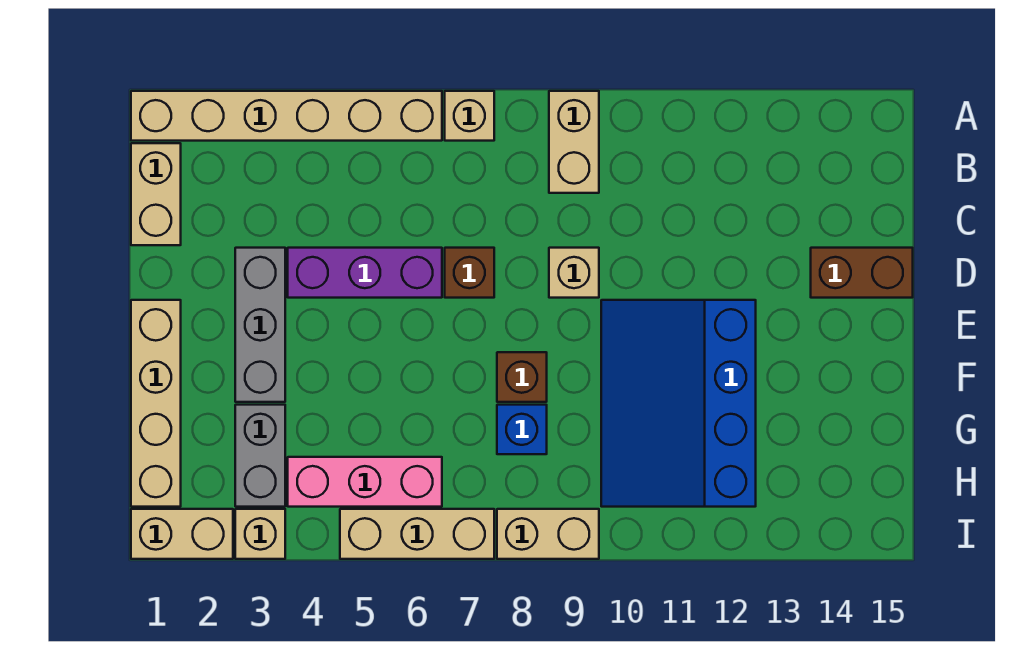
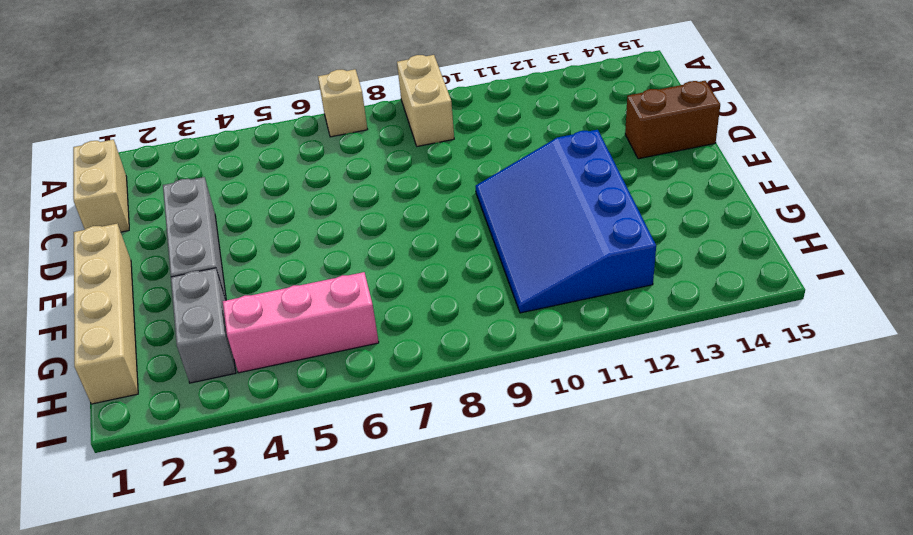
none -> tan brick A1:A6 level 1
none -> purple brick D4:D6 level 1
none -> brown brick D7 level 1

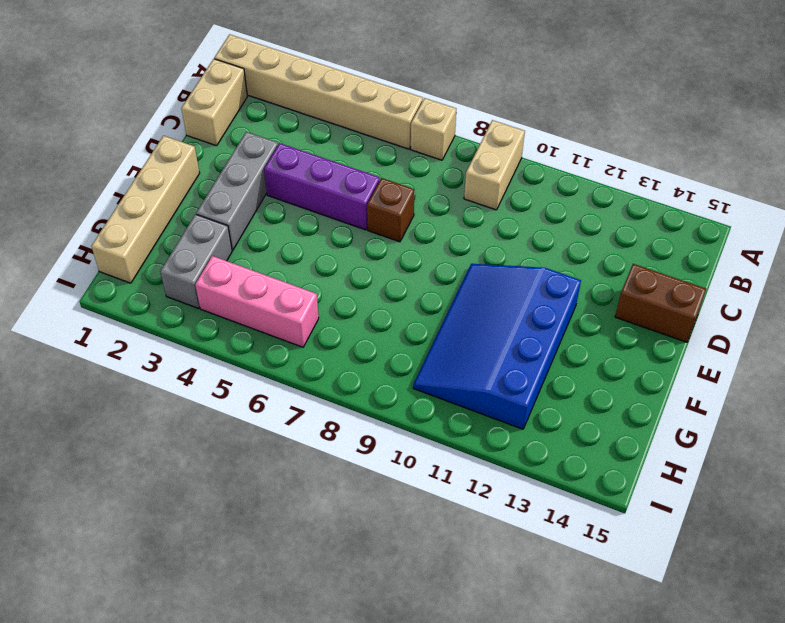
none -> tan brick D9 level 1
none -> brown brick F8 level 1
none -> blue brick G8 level 1

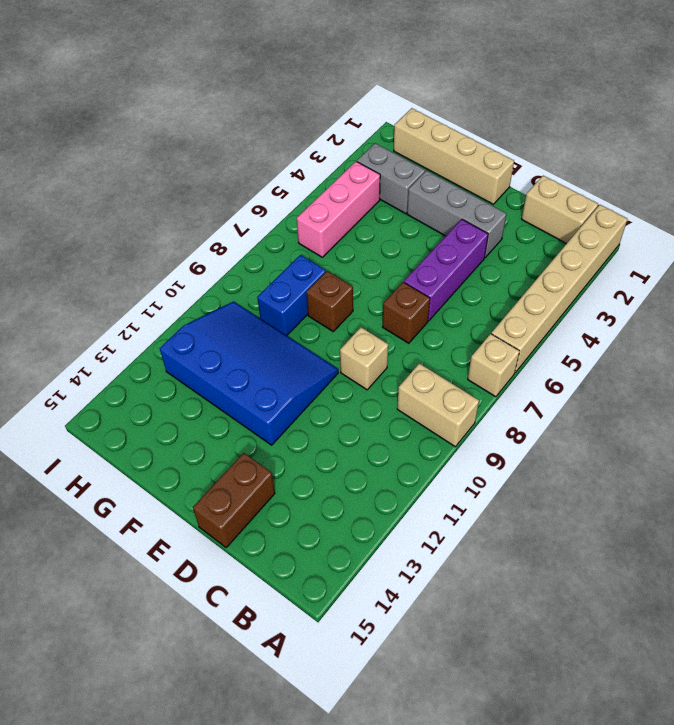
blue brick G8:G9 level 1 -> blue brick G8 level 1
none -> tan brick I1:I2 level 1
none -> tan brick I3 level 1
none -> tan brick I5:I7 level 1

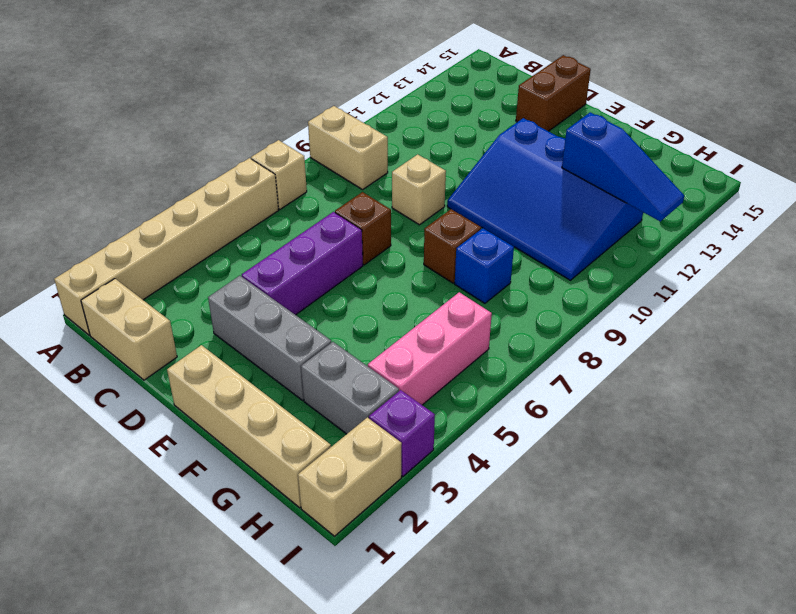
blue slope G12:I12 level 2 top G -> none
purple brick I3 level 1 -> tan brick I3 level 1
none -> tan brick I5:I7 level 1
none -> tan brick I8:I9 level 1

